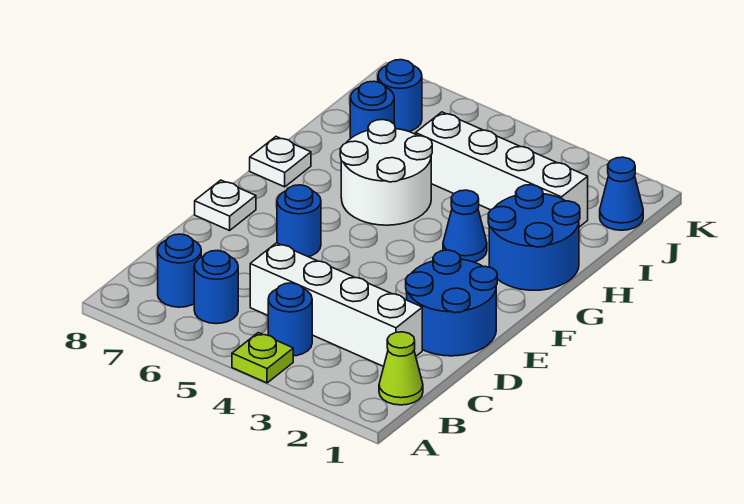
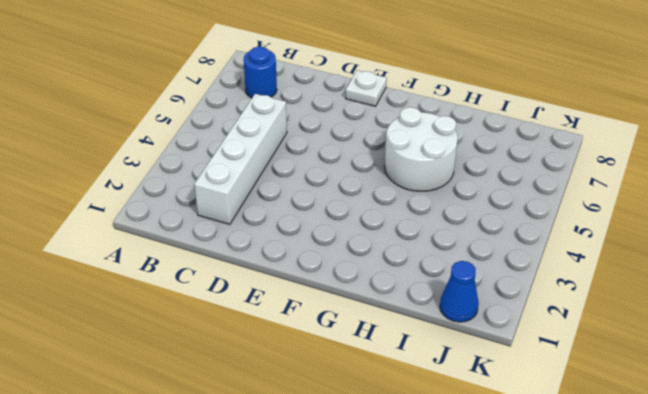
none -> lime plate A4 level 1
none -> lime cone B1 level 1
none -> blue round brick B4 level 1

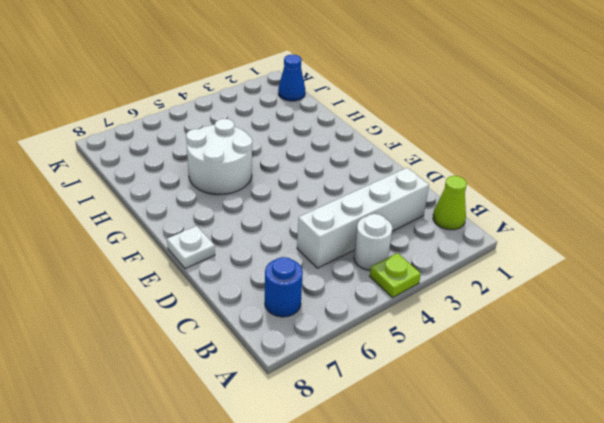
white round brick B4 level 1 -> blue round brick B4 level 1
none -> blue round brick B6 level 1
none -> blue round brick D1:E2 level 1
none -> blue round brick E6 level 1

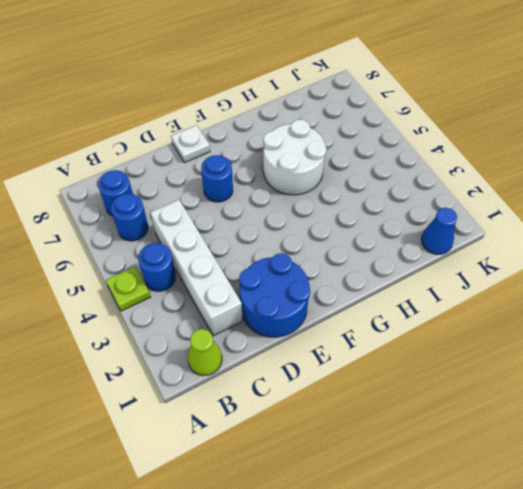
none -> blue round brick G1:H2 level 1
none -> blue cone G3 level 1
none -> white plate G8 level 1

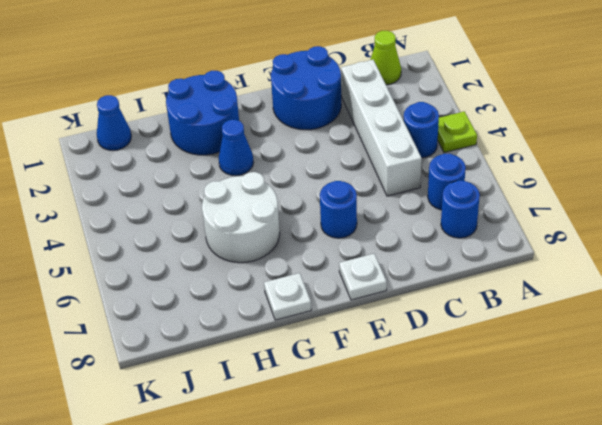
none -> white brick I2:I5 level 1
none -> blue round brick I7 level 1
none -> blue round brick J7 level 1

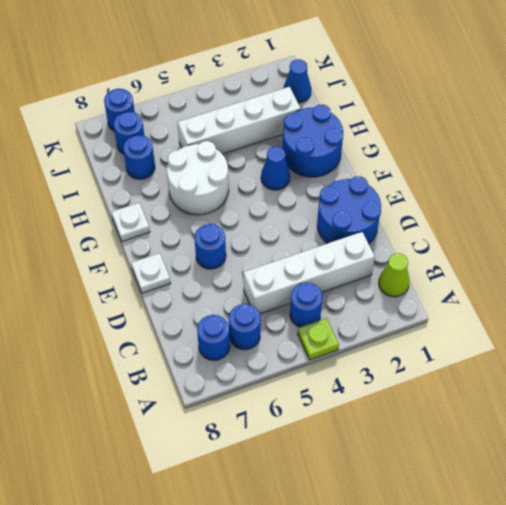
blue round brick K7 level 1 -> none

